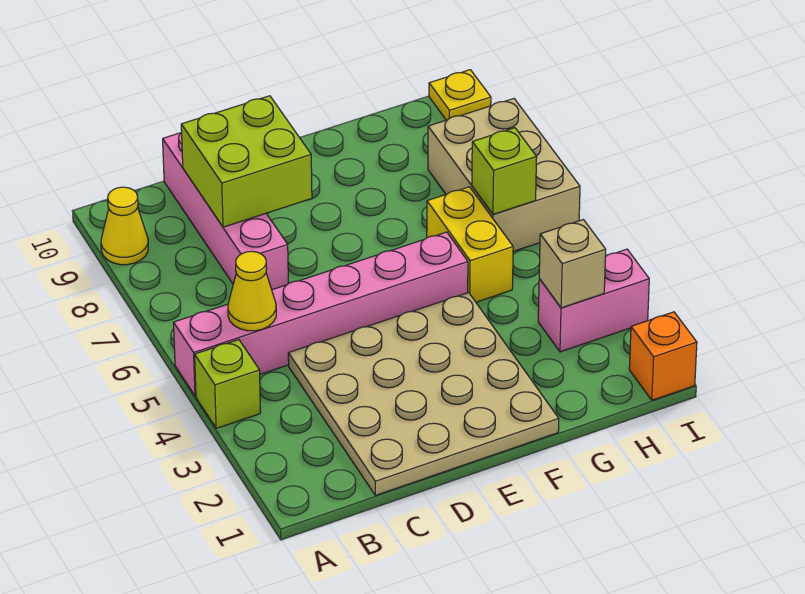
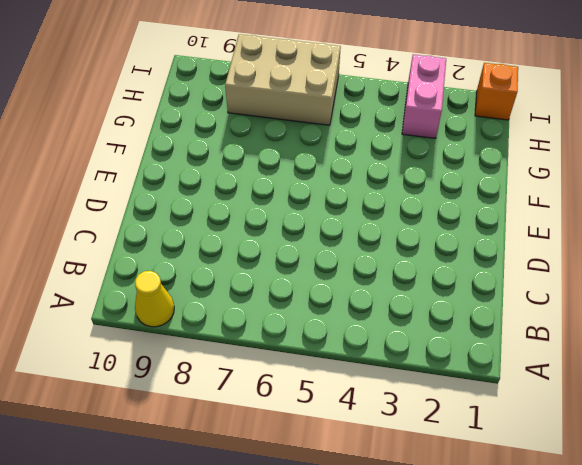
none -> lime brick A4 level 1
none -> pink brick A5:F5 level 1
none -> tan plate C1:F4 level 1

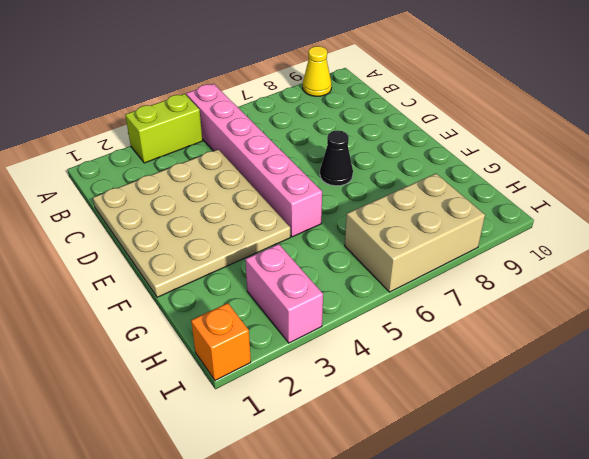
lime brick A3:A4 level 1 -> lime brick A4 level 1
black cone E7 level 1 -> none
none -> pink brick C7:C10 level 1
none -> yellow brick G5:G6 level 1
none -> yellow plate I10 level 1

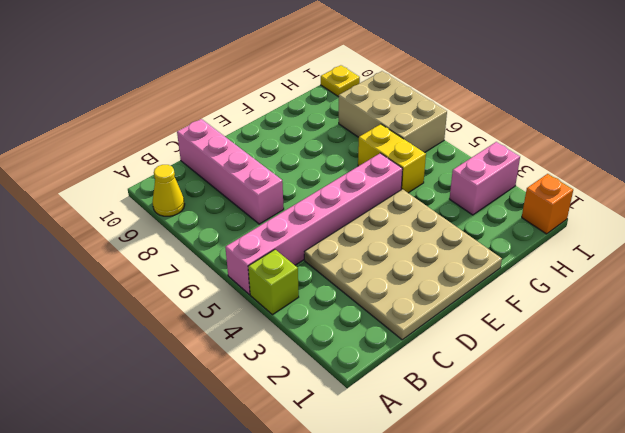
none -> yellow cone B5 level 2
none -> lime brick C8:D9 level 2
none -> tan brick H3 level 2

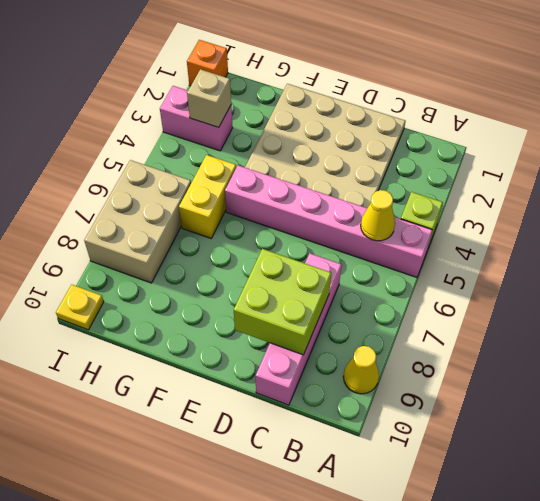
none -> lime brick H6 level 2

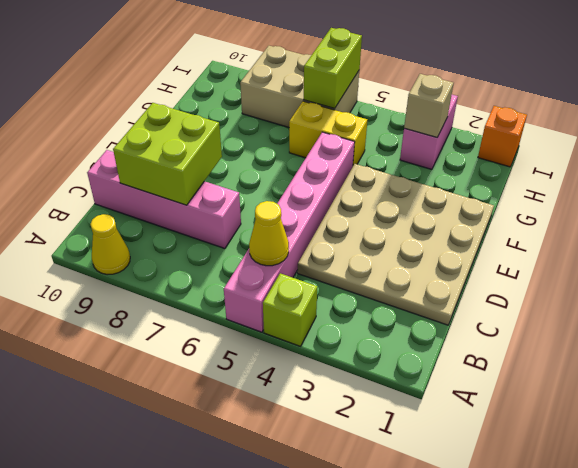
lime brick H6:I6 level 2 -> lime brick H6 level 2
none -> yellow plate I10 level 1

